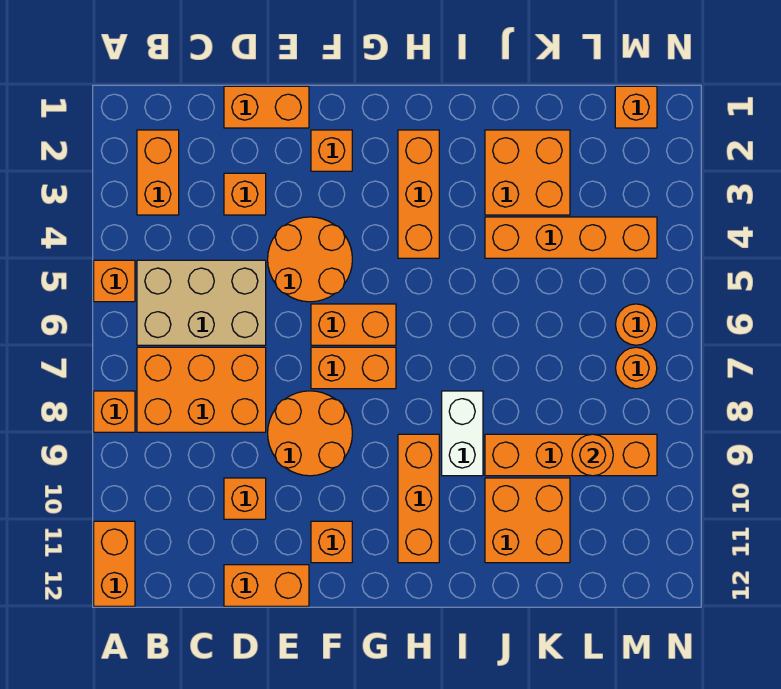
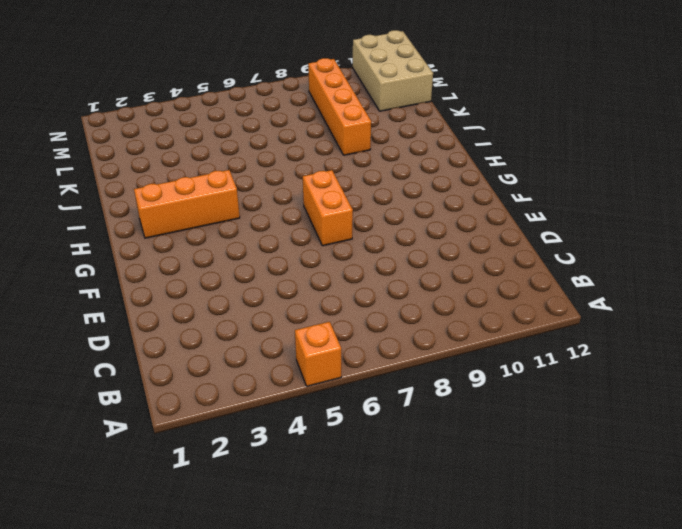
tan brick L11:N12 level 1 -> tan brick B5:D6 level 1
none -> orange brick A8 level 1
none -> orange brick A11:A12 level 1
none -> orange brick B2:B3 level 1

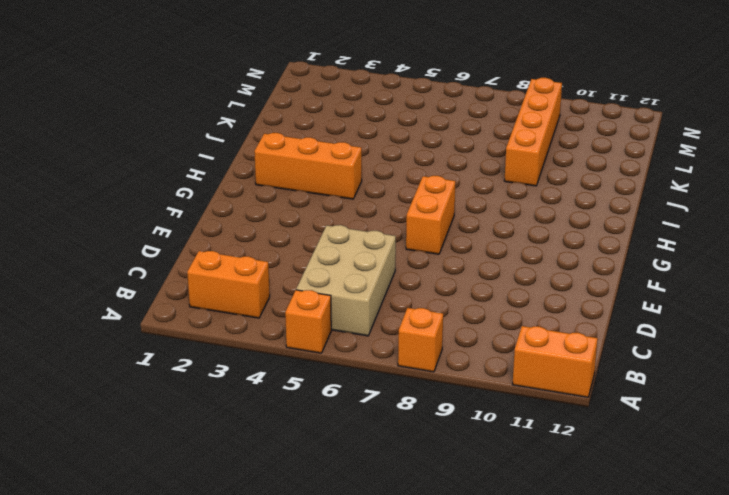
none -> orange brick B7:D8 level 1
none -> orange brick D1:E1 level 1
none -> orange brick D3 level 1

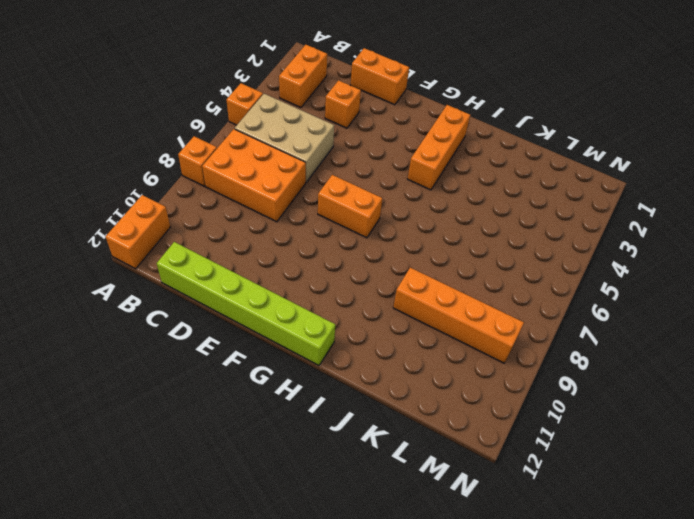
lime brick C12:H12 level 1 -> orange brick D12:E12 level 1
none -> orange brick D10 level 1
none -> orange round brick E4:F5 level 1
none -> orange round brick E8:F9 level 1

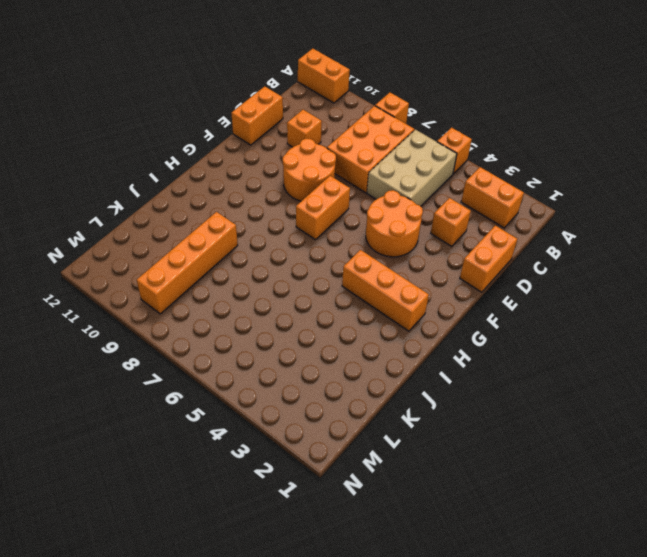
none -> orange brick F2 level 1
none -> orange brick F6:G6 level 1
none -> orange brick F11 level 1

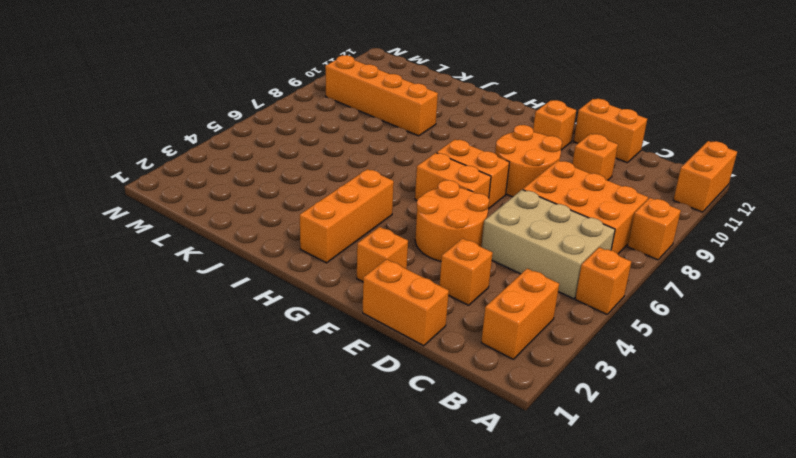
none -> orange brick H9:H11 level 1
none -> white brick I8:I9 level 1
none -> orange brick J2:K3 level 1

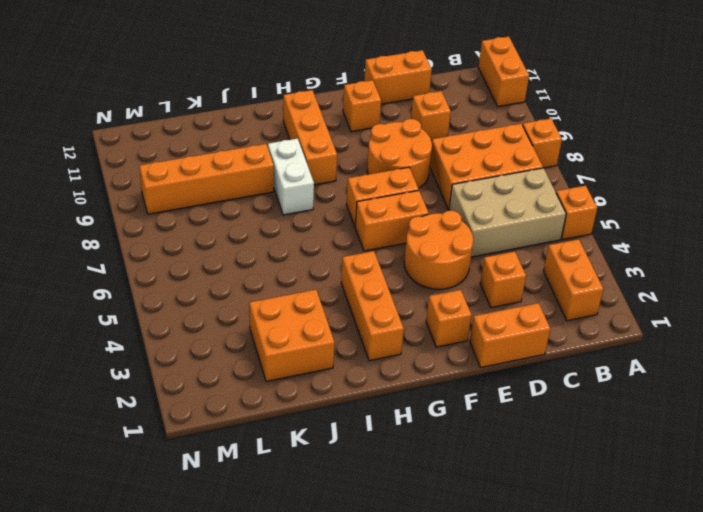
none -> orange brick J4:M4 level 1
none -> orange brick J10:K11 level 1
none -> orange brick M1 level 1

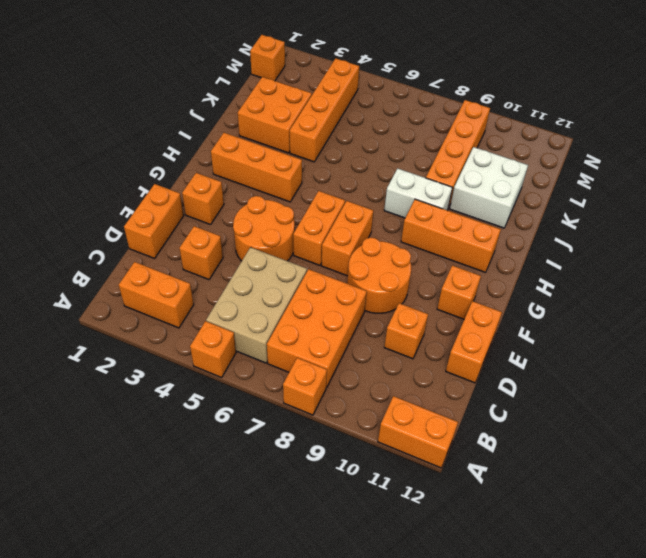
white brick J10:K11 level 1 -> orange brick J10:K11 level 1
none -> orange round brick M6 level 1
none -> orange round brick M7 level 1
none -> orange round brick L9 level 2

